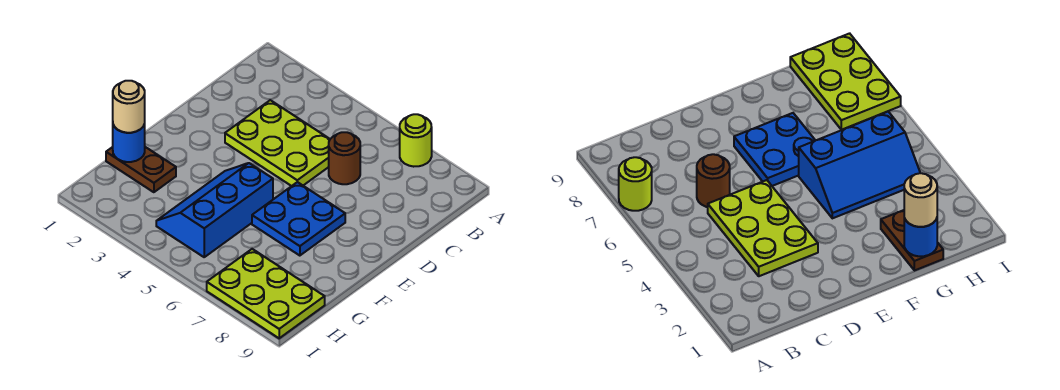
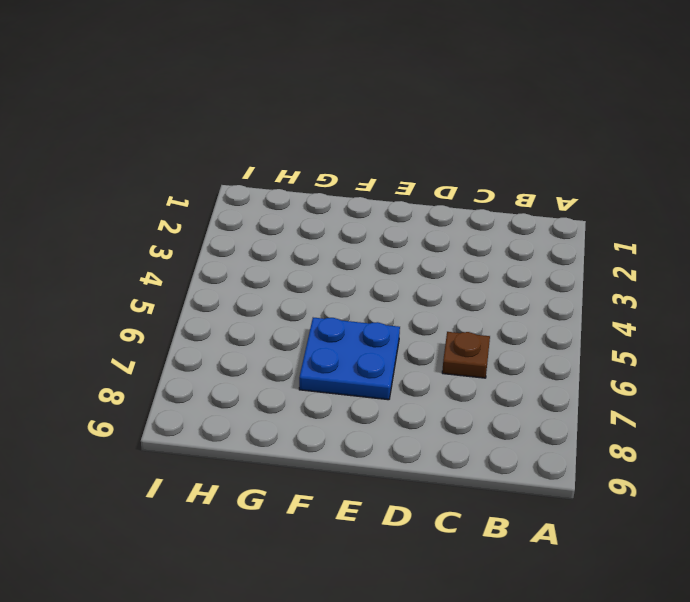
brown plate C6 level 1 -> brown round brick C6 level 1
none -> lime round brick A7 level 1
none -> lime plate C3:D5 level 1

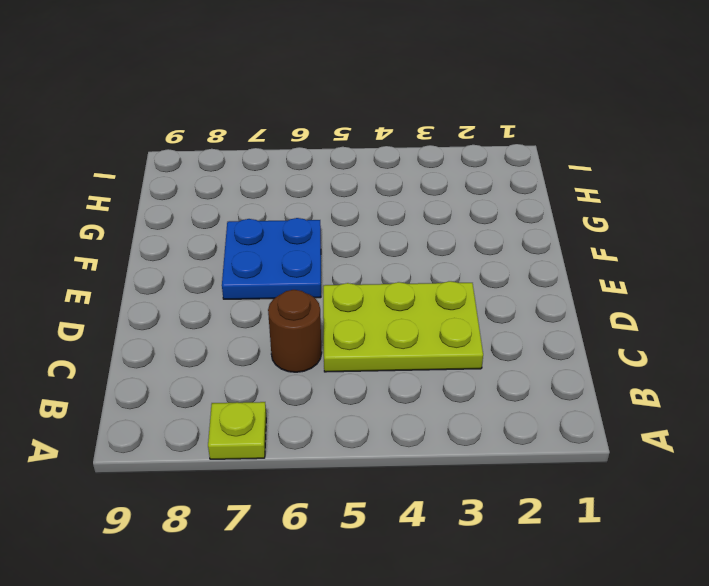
lime plate A7 level 1 -> lime round brick A7 level 1
none -> blue slope F4:H5 level 1 top 5
none -> brown plate G1:G2 level 1

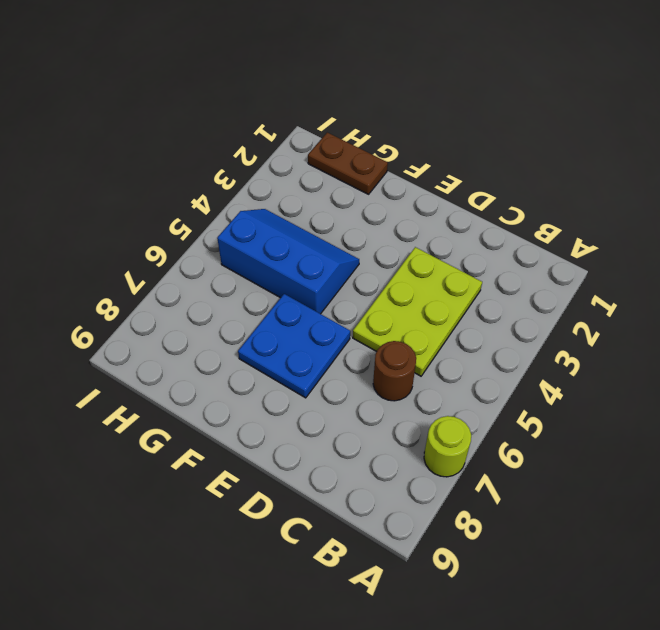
brown plate G1:H1 level 1 -> brown plate G1:G2 level 1
none -> lime plate H7:I9 level 1
none -> blue round brick G1 level 2

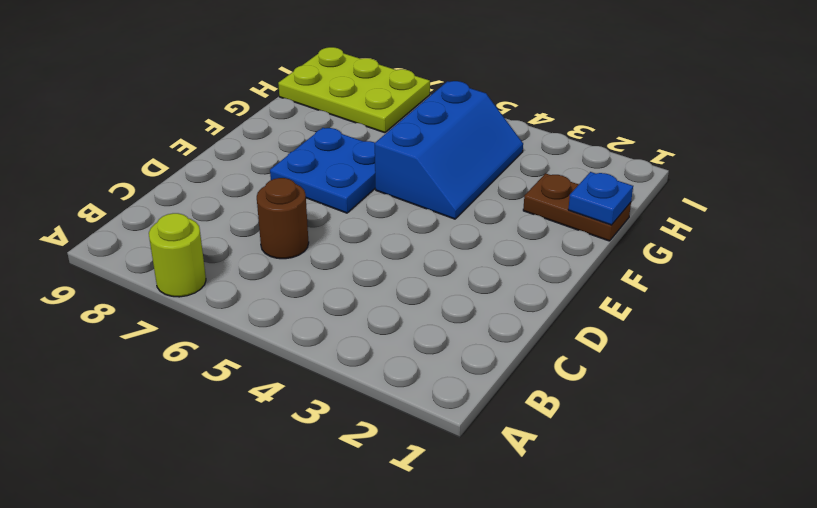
blue plate G1 level 2 -> blue round brick G1 level 2
none -> lime plate C3:D5 level 1
none -> tan round brick G1 level 3

